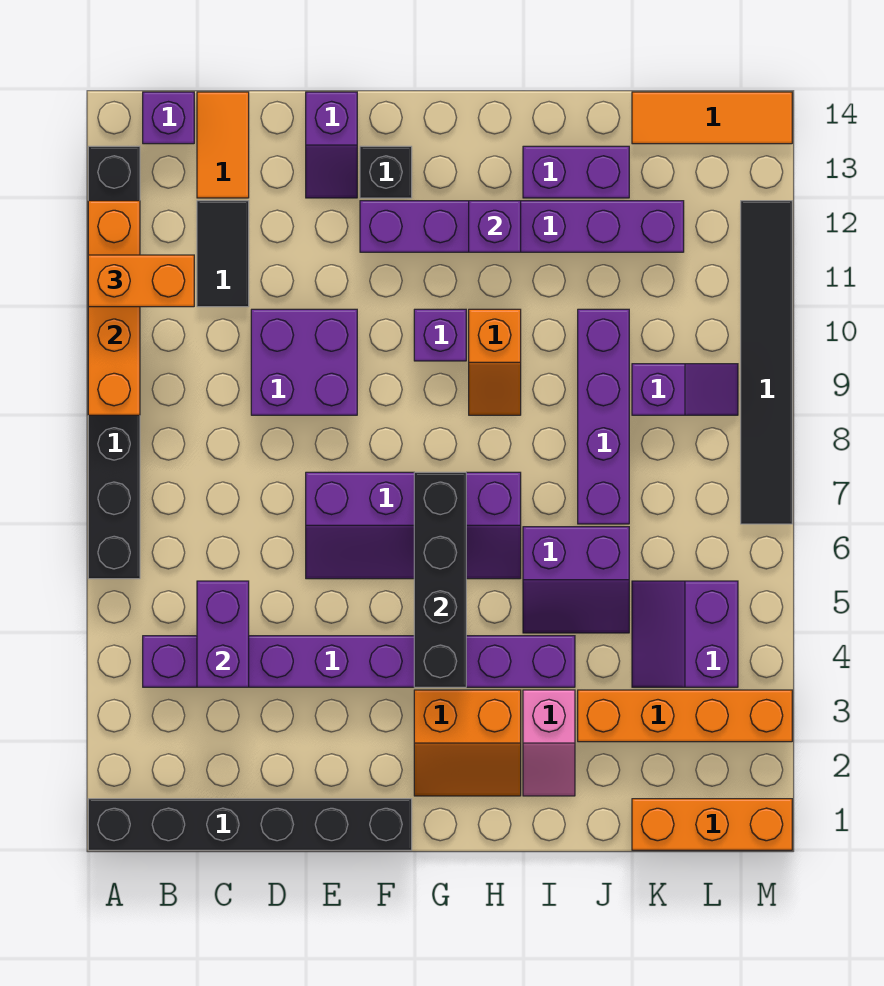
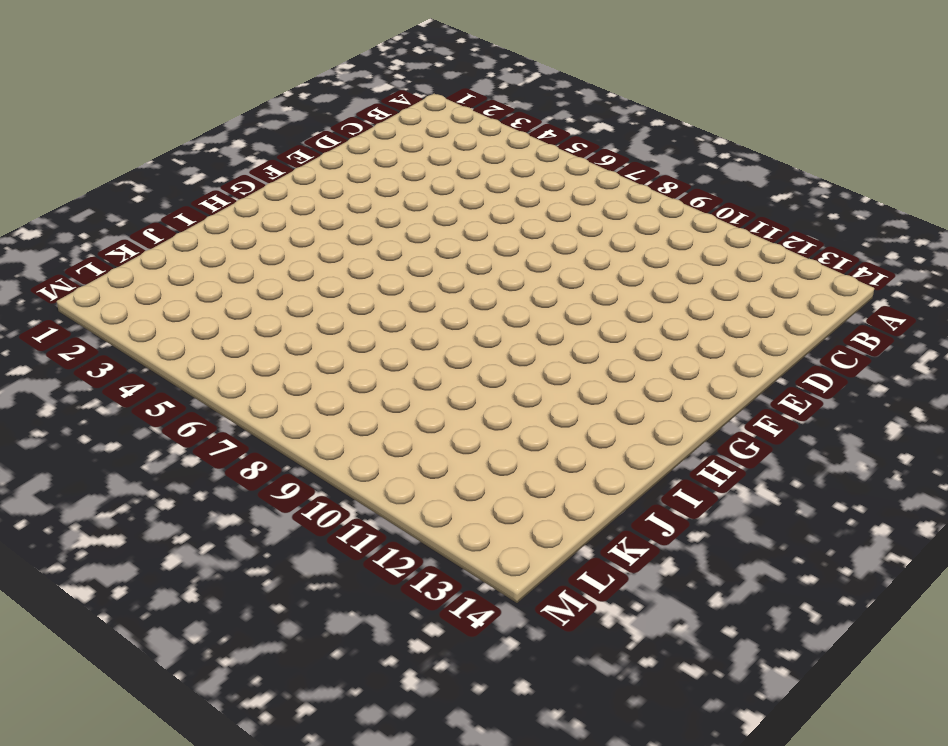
none -> black brick A1:F1 level 1
none -> black brick A6:A13 level 1
none -> purple brick B4:I4 level 1

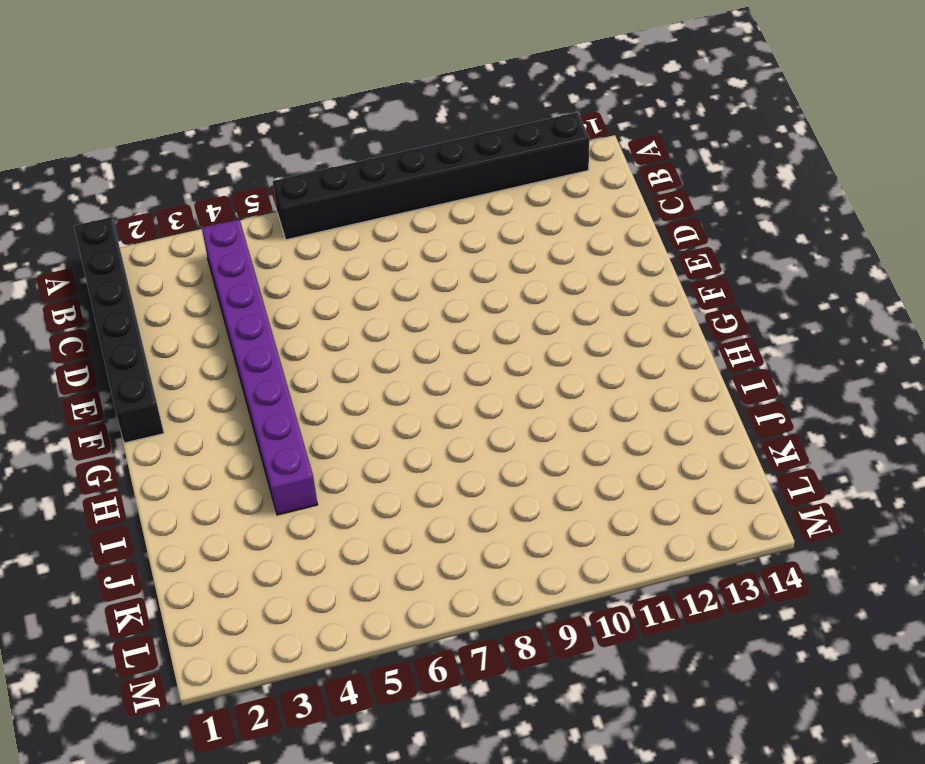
none -> purple brick B14 level 1
none -> black tile C11:C12 level 1
none -> orange tile C13:C14 level 1

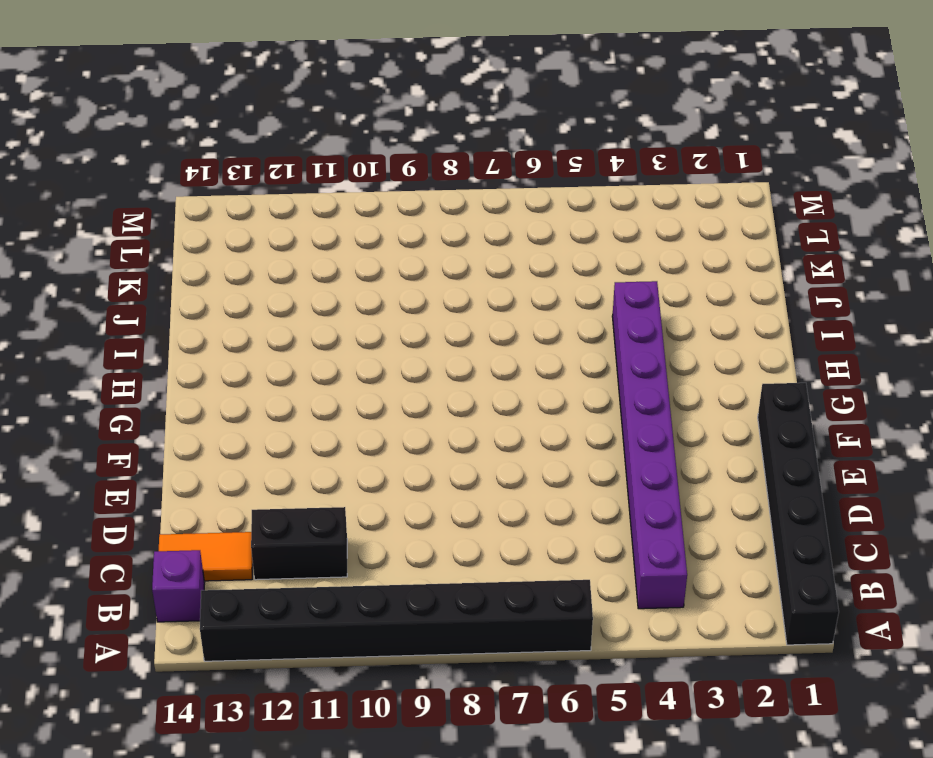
black brick C11:C12 level 1 -> black tile C11:C12 level 1
none -> purple brick D9:E10 level 1
none -> purple slope E6:H7 level 1 top 7
none -> purple slope E13:E14 level 1 top 14

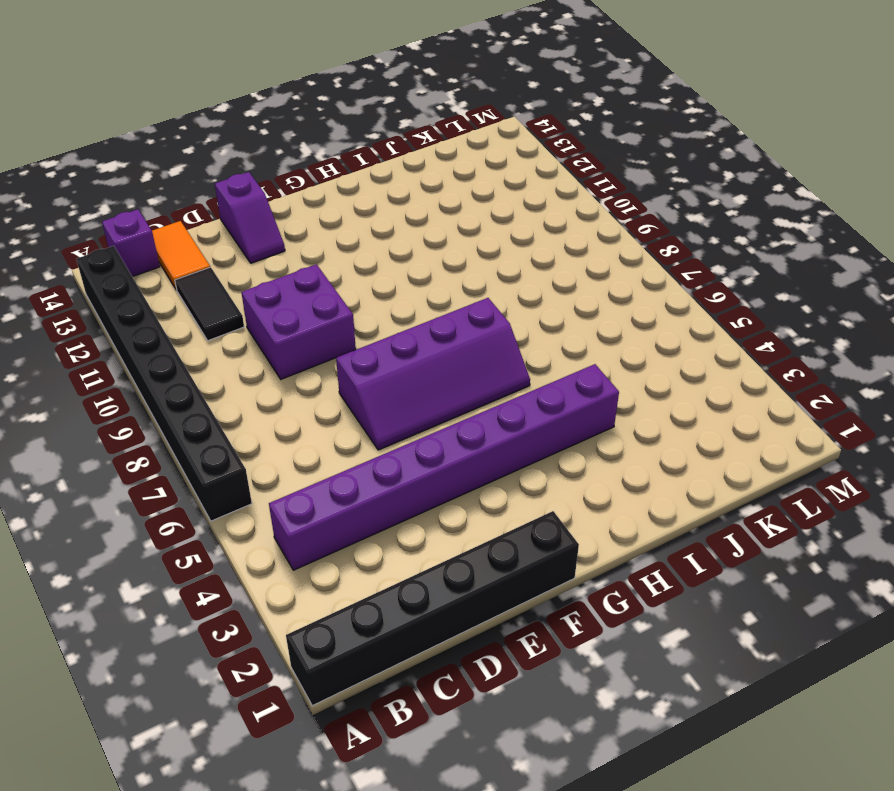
none -> purple brick F12:K12 level 1
none -> black brick F13 level 1
none -> orange slope G2:H3 level 1 top 3

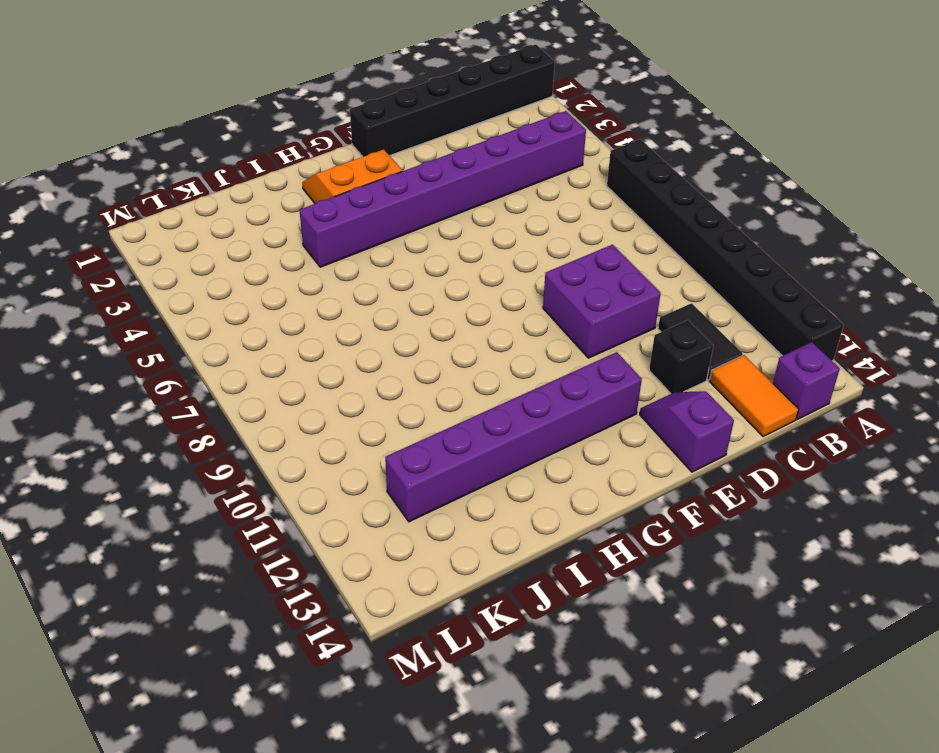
black brick D12 level 1 -> black brick F13 level 1
none -> purple slope E6:H7 level 1 top 7
none -> purple brick G10 level 1
none -> orange slope H9:H10 level 1 top 10

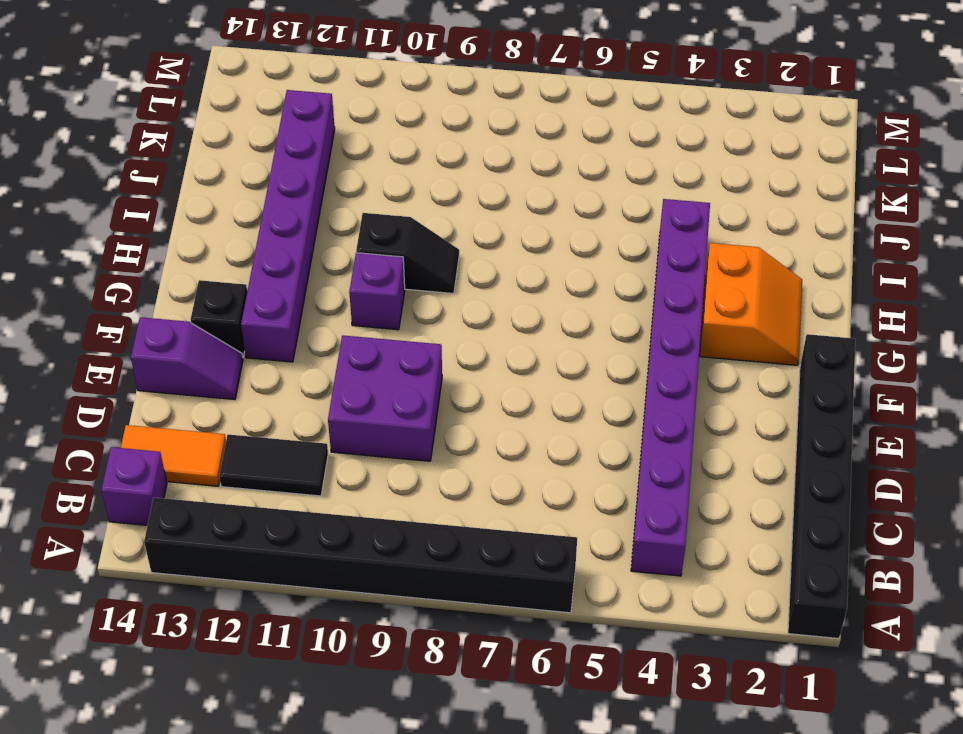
black slope H9:H10 level 1 top 10 -> orange slope H9:H10 level 1 top 10
none -> purple slope E6:H7 level 1 top 7
none -> pink slope I2:I3 level 1 top 3
none -> purple slope I5:J6 level 1 top 6

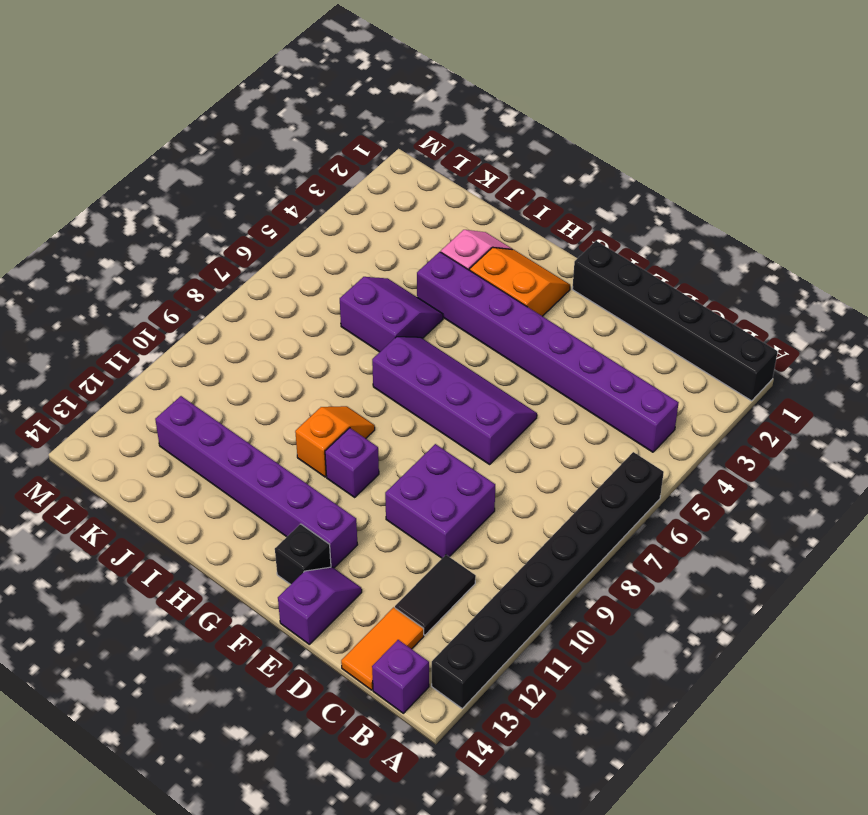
none -> purple brick I13:J13 level 1
none -> orange brick J3:M3 level 1
none -> purple brick J7:J10 level 1

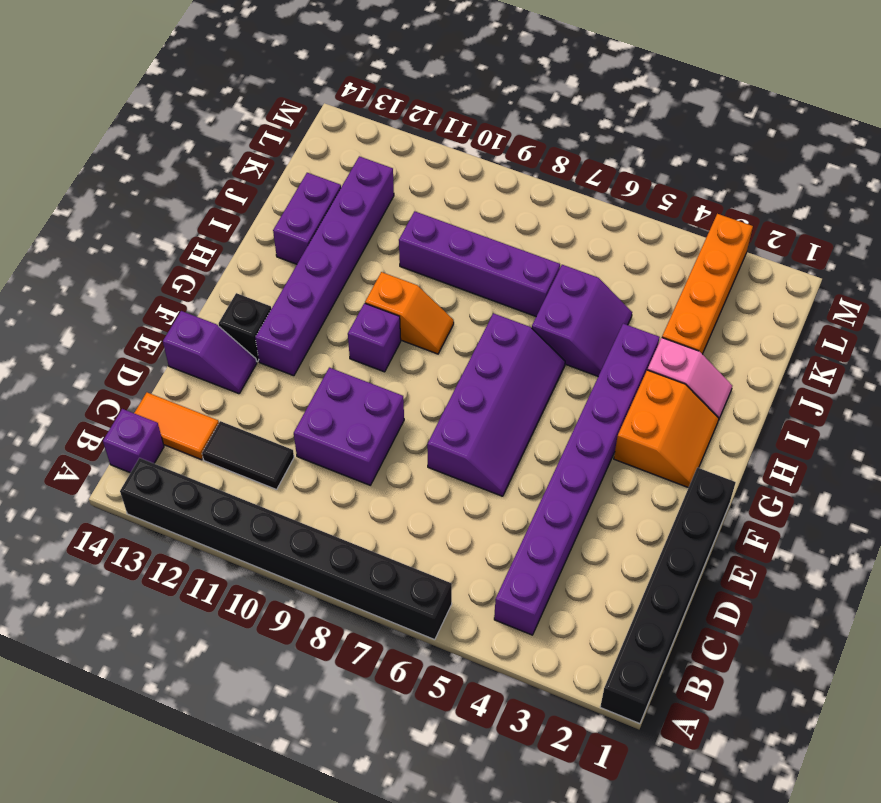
none -> orange brick K1:M1 level 1
none -> purple slope K4:L5 level 1 top L
none -> purple slope K9:L9 level 1 top K

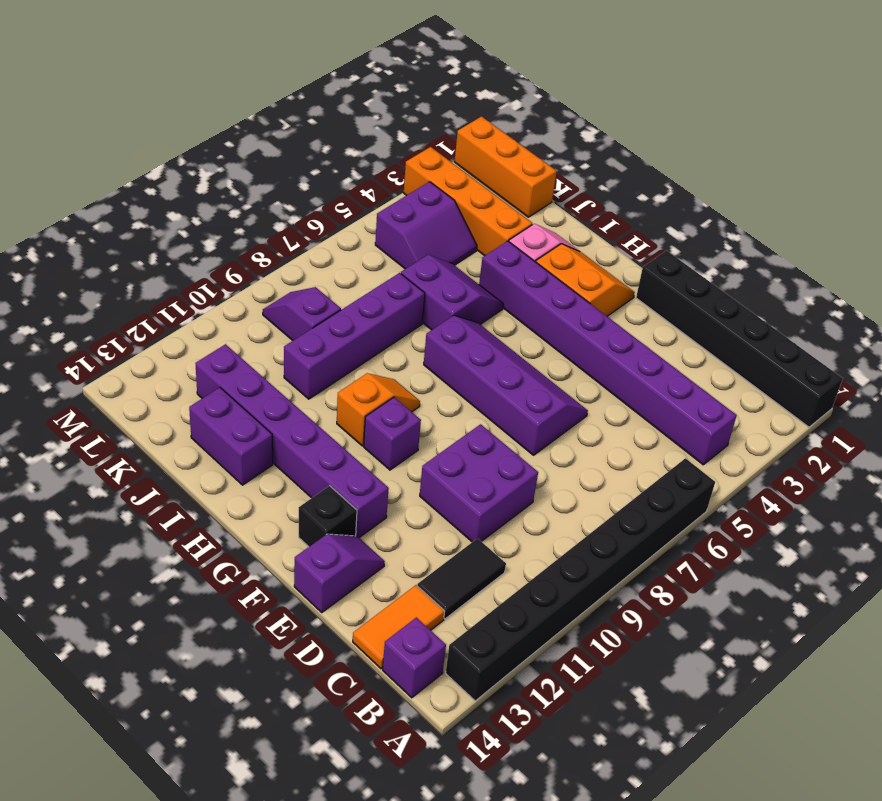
none -> orange tile K14:M14 level 1
none -> black tile M7:M12 level 1
none -> orange brick A9:A12 level 2

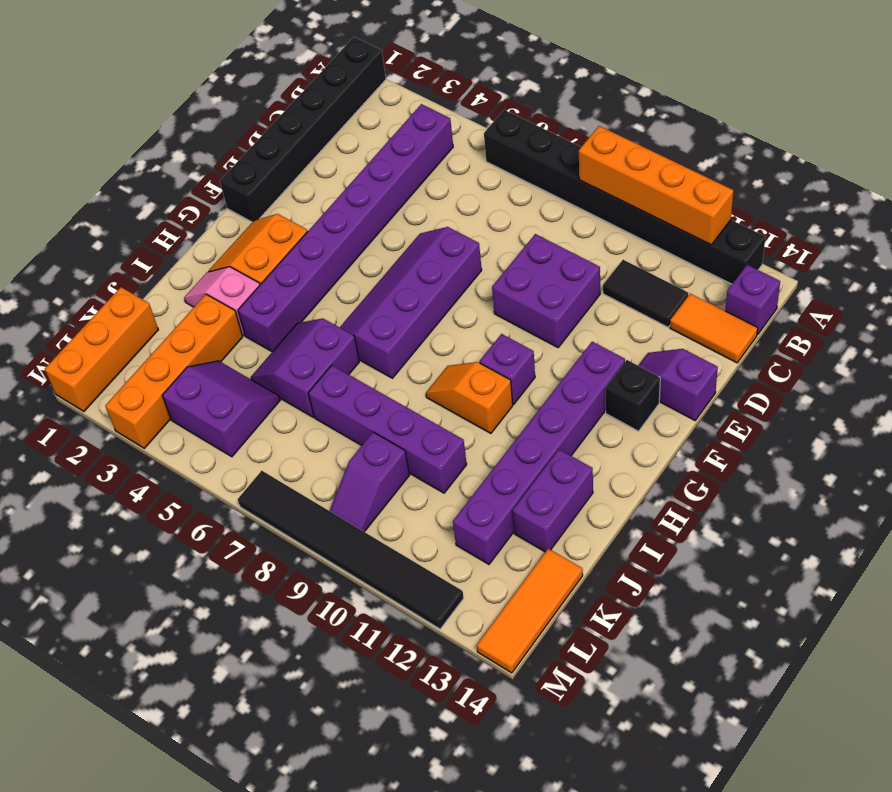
none -> purple brick C4:C5 level 2
none -> black brick G4:G7 level 2
none -> purple brick H12 level 2

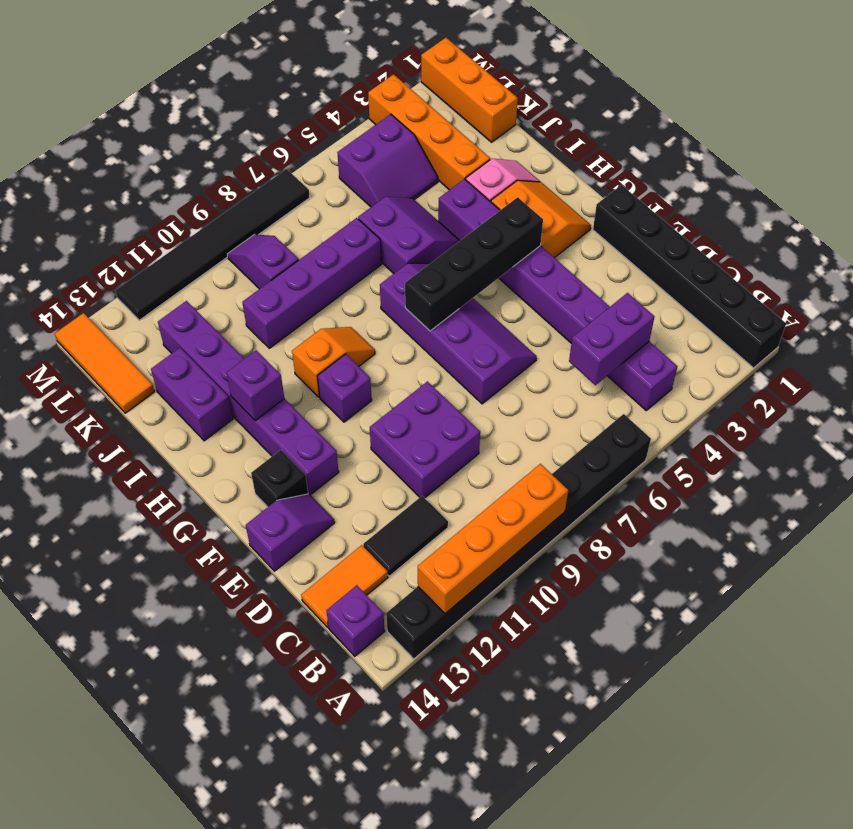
none -> orange brick A11:B11 level 3

